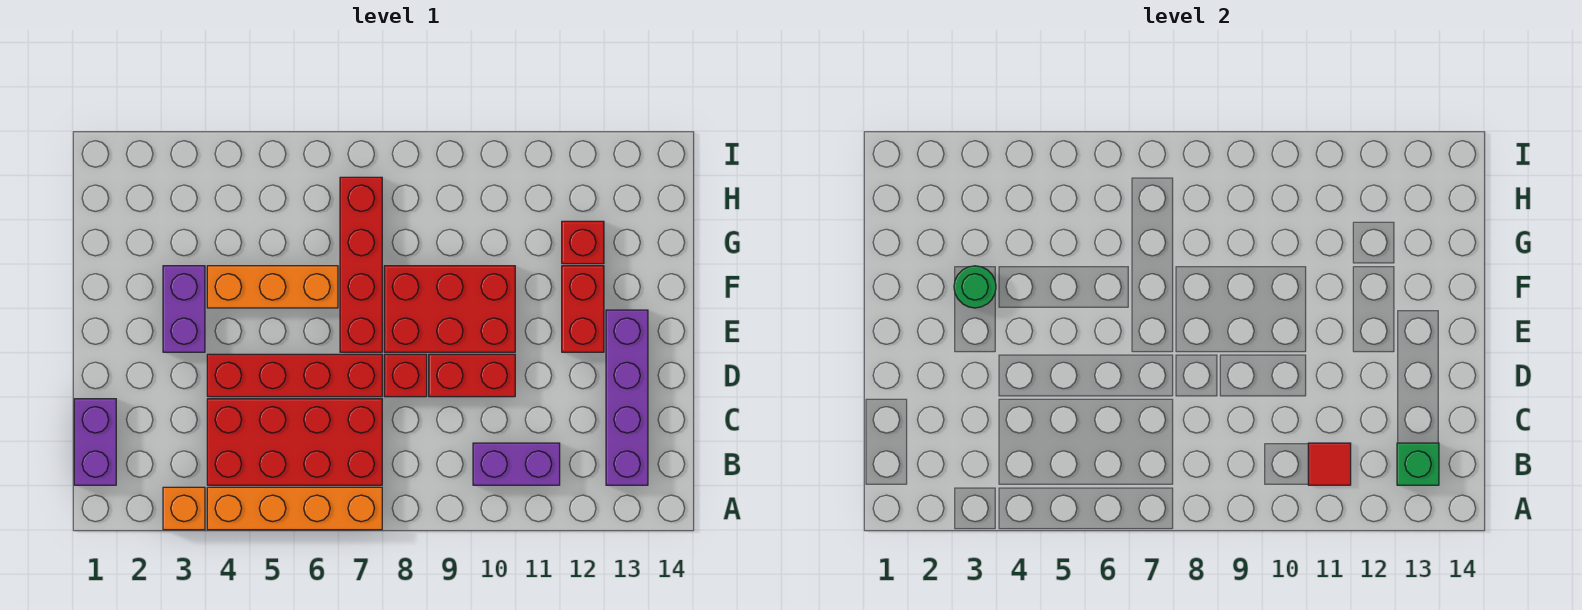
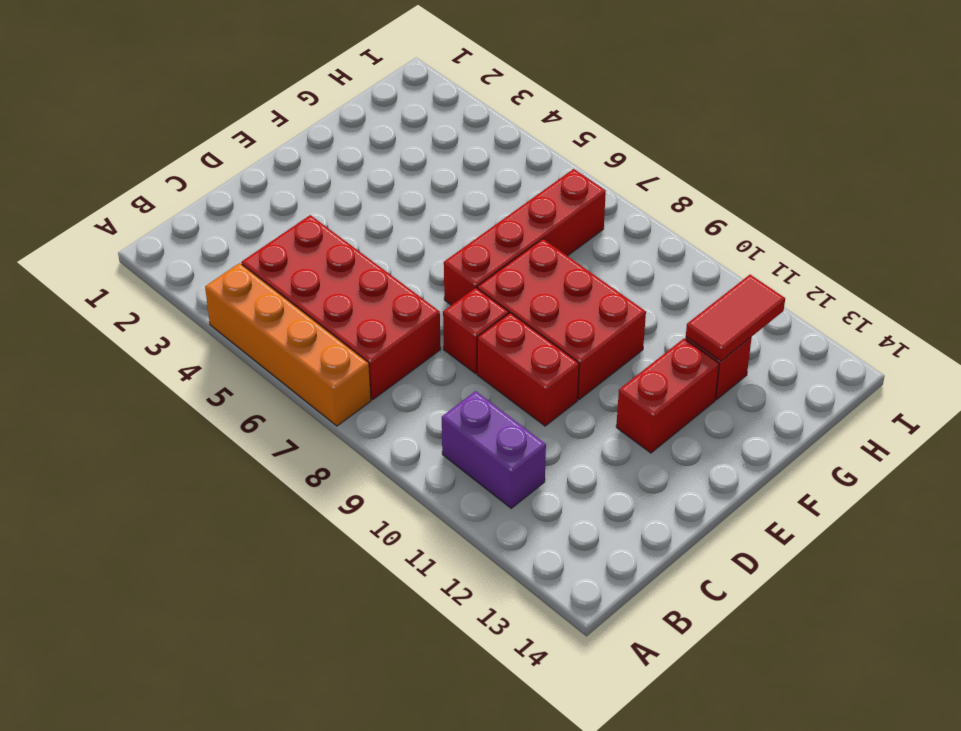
red tile G12:H12 level 2 -> none
none -> orange brick A3 level 1
none -> purple brick B1:C1 level 1
none -> purple brick B13:E13 level 1

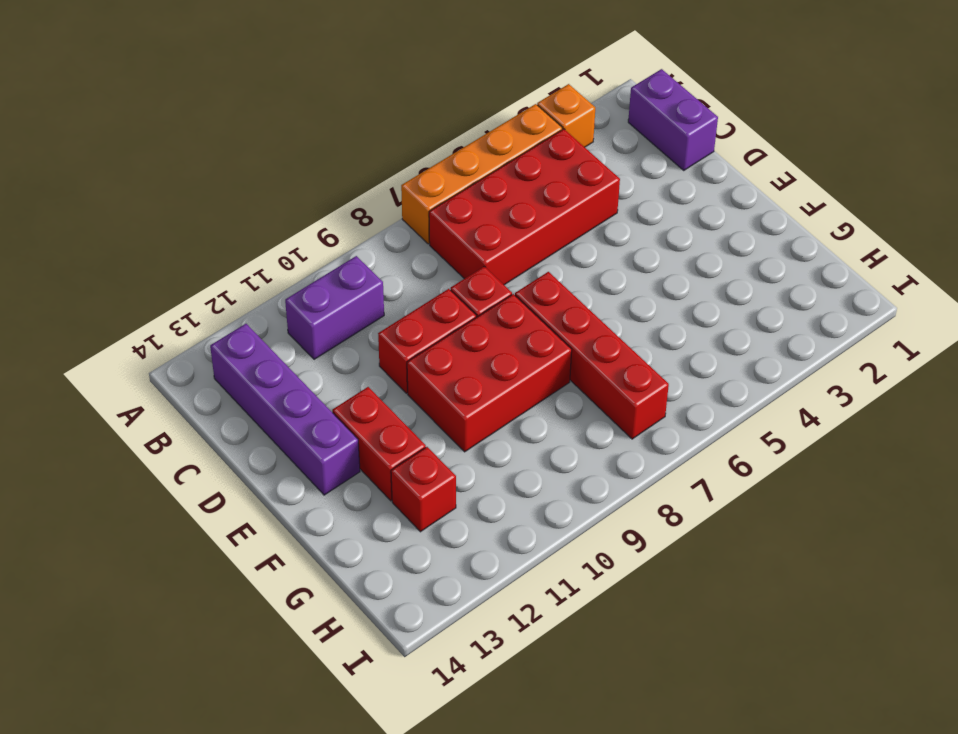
none -> red brick D4:D7 level 1
none -> purple brick E3:F3 level 1
none -> orange brick F4:F6 level 1

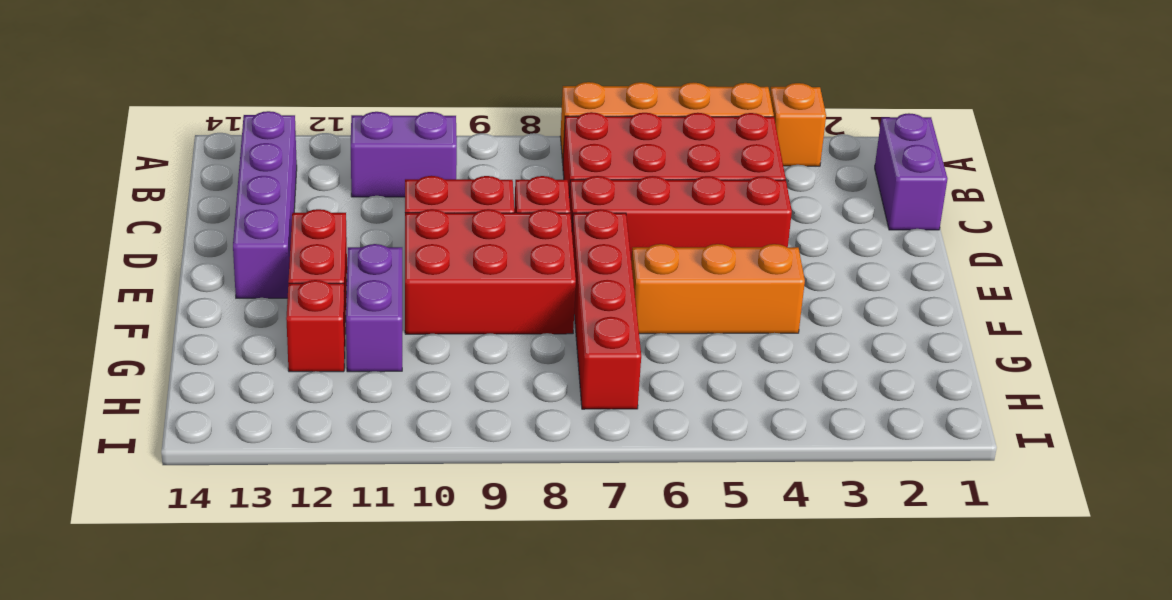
purple brick F11:G11 level 1 -> purple brick E3:F3 level 1
none -> red tile B11 level 2
none -> green brick B13 level 2
none -> green round brick F3 level 2

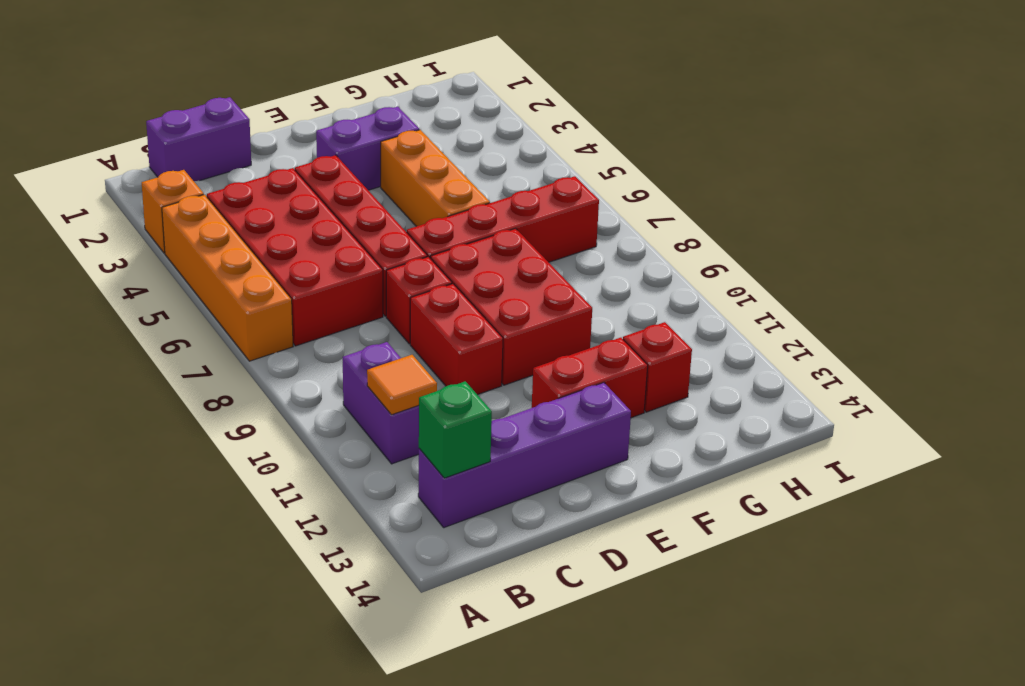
orange tile B11 level 2 -> red tile B11 level 2
none -> green round brick F3 level 2

